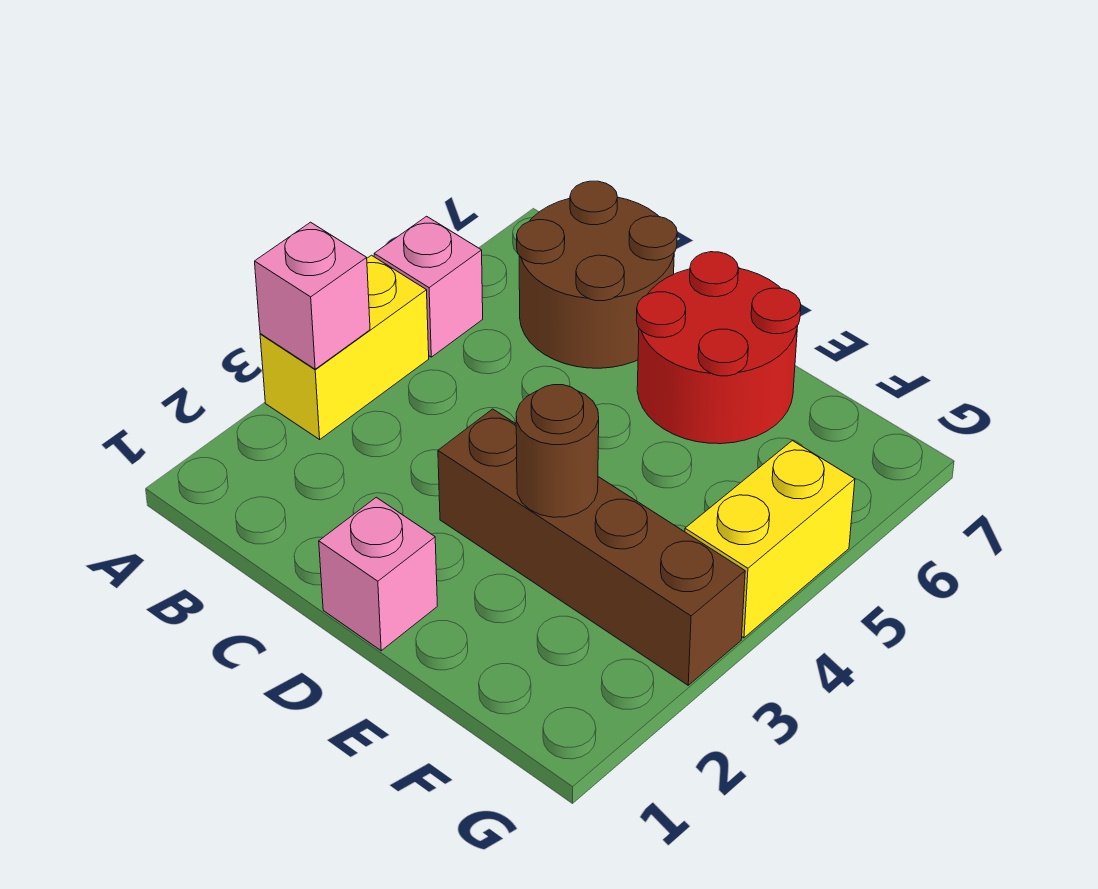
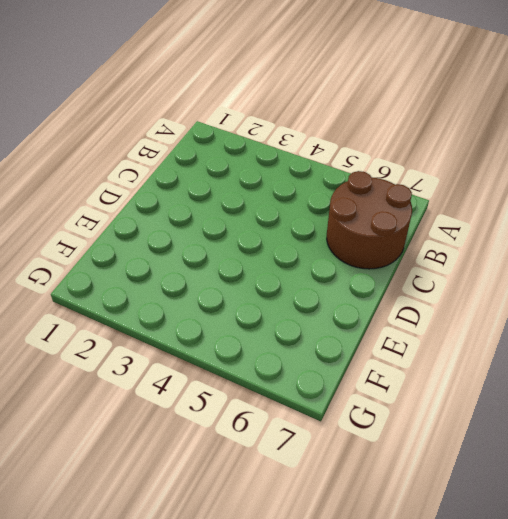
none -> yellow brick A3:A4 level 1
none -> pink brick A5 level 1

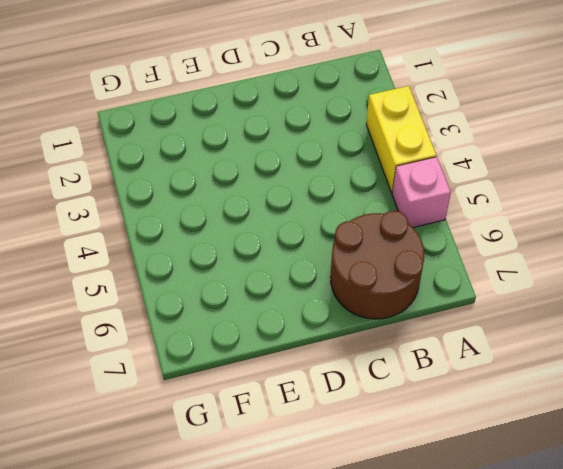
none -> pink brick D1 level 1
none -> brown brick D3:G3 level 1

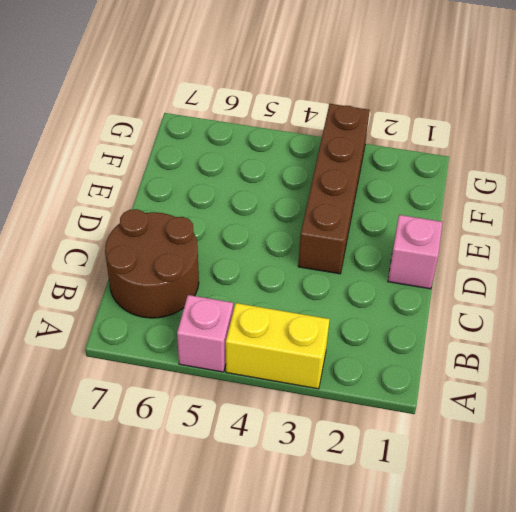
none -> red round brick D6:E7 level 1
none -> yellow brick G4:G5 level 1

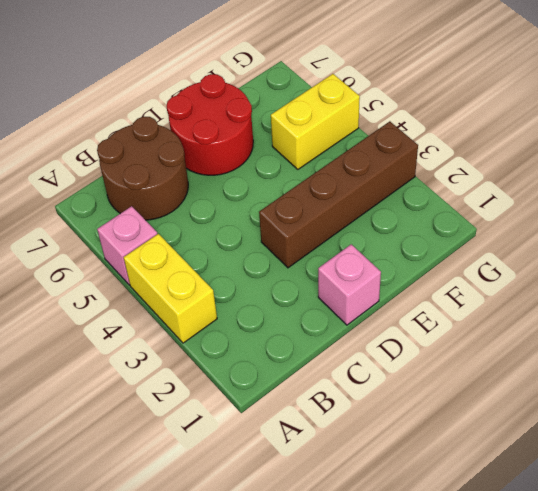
yellow brick F5:G5 level 1 -> yellow brick G4:G5 level 1
none -> pink brick A3 level 2
none -> brown round brick E3 level 2

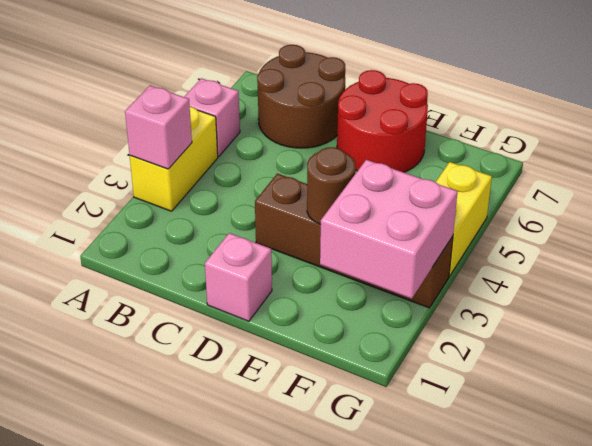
pink brick F2:G3 level 2 -> none

